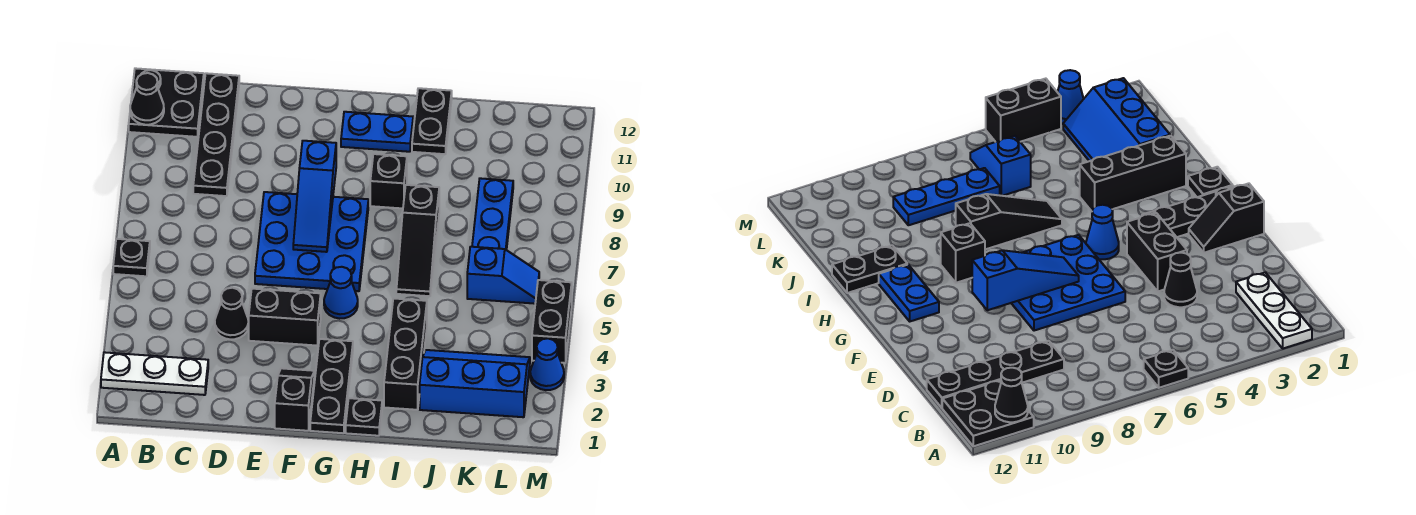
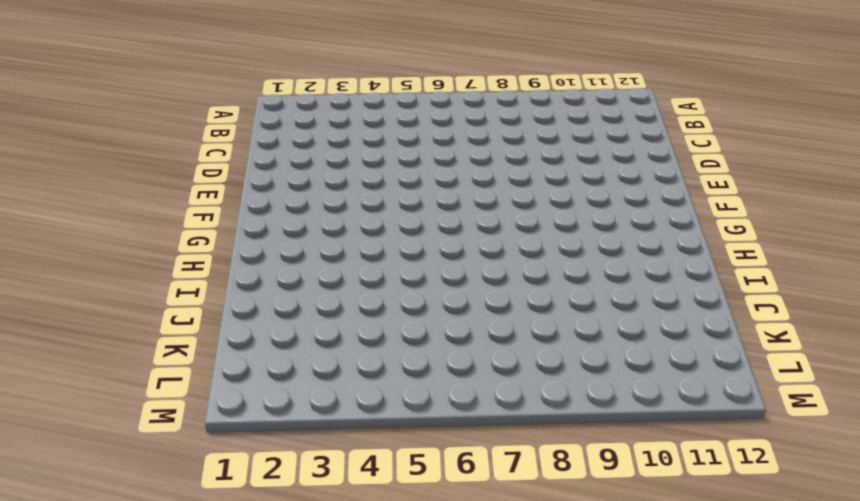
none -> white plate A2:C2 level 1
none -> black plate A6 level 1
none -> black plate A11:B12 level 1

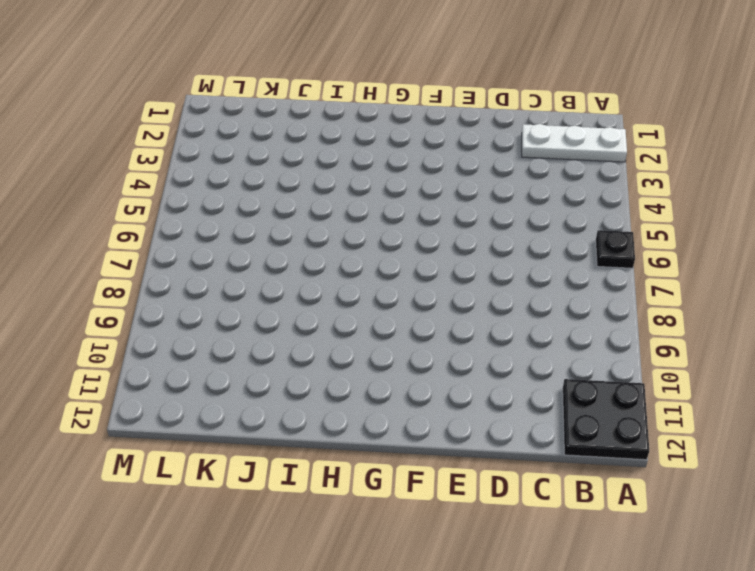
none -> black plate C9:C12 level 1
none -> black cone D4 level 1
none -> black brick E4:F4 level 1

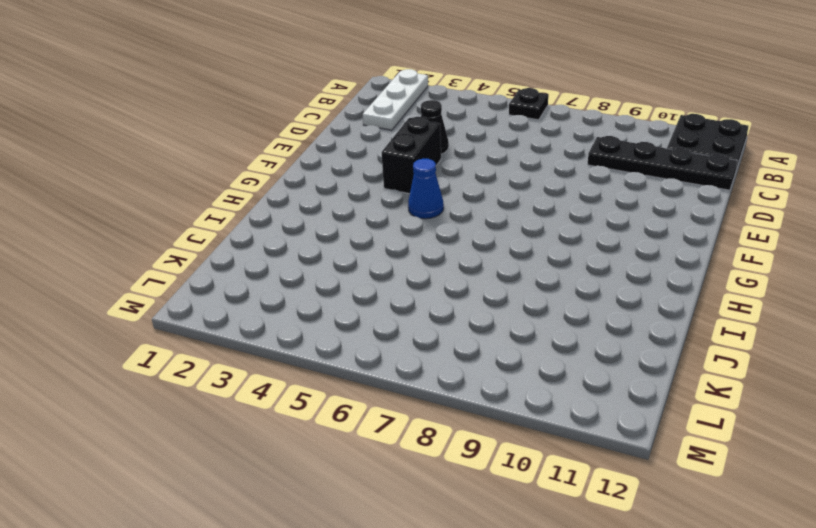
none -> blue plate E6:G8 level 1
none -> black slope F1:F2 level 1 top 1
none -> black plate G1:G3 level 1

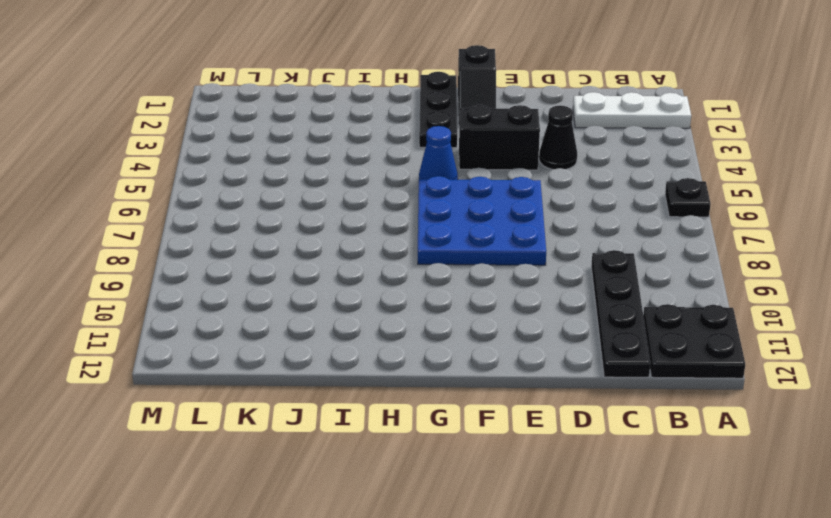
none -> blue plate G11:H11 level 1
none -> black plate H1 level 1
none -> black brick H9 level 1

